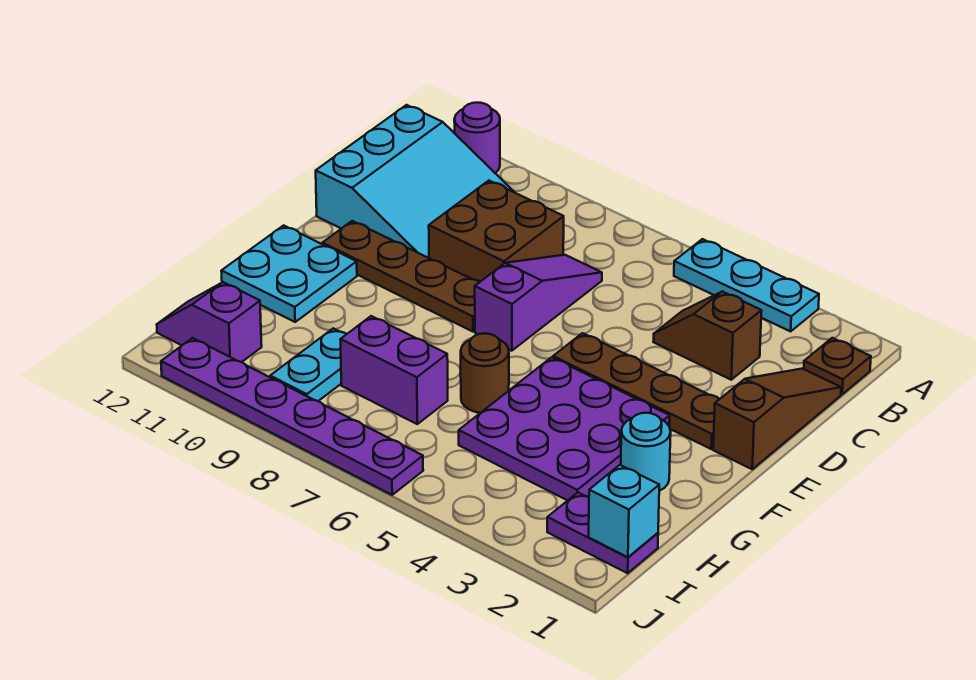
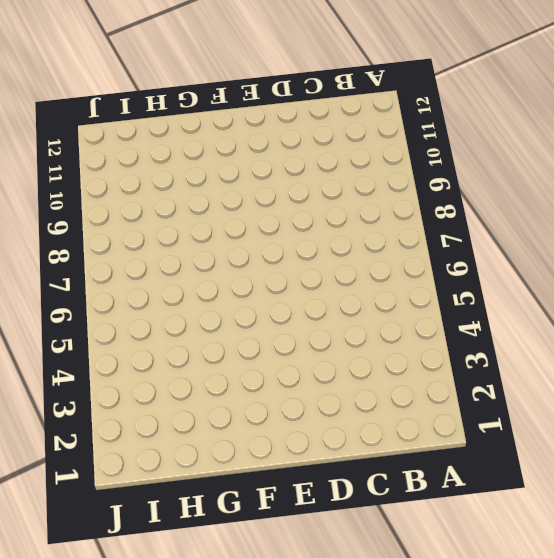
none -> cyan plate A3:A5 level 1
none -> purple round brick A11 level 1
none -> brown plate B1 level 1

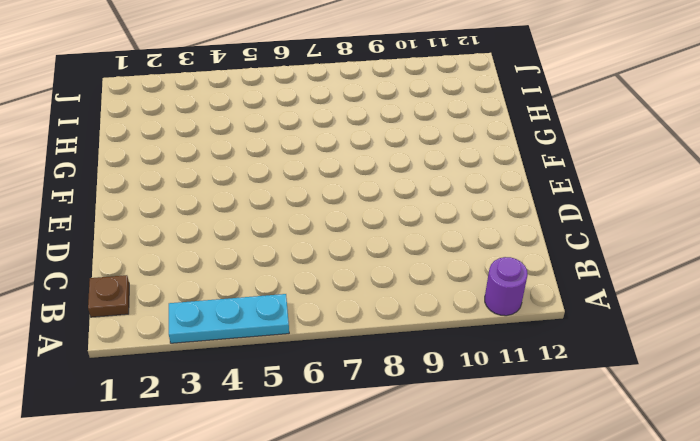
none -> cyan slope B10:D12 level 1 top 12
none -> brown slope C1:E1 level 1 top E
none -> brown slope C3:C4 level 1 top 3

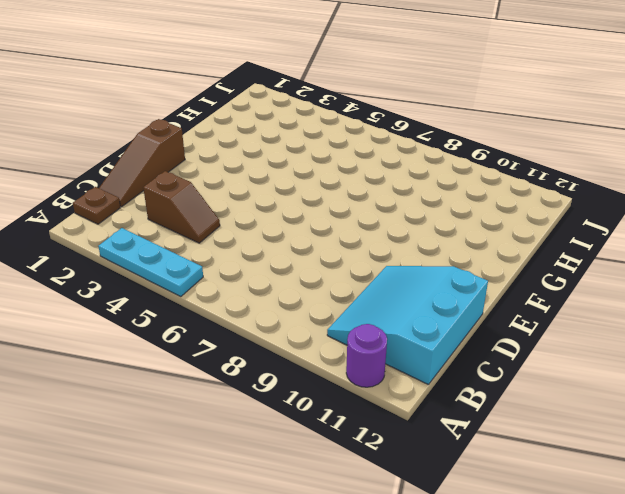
none -> purple slope C7:E7 level 1 top E
none -> brown brick C8:D9 level 1
none -> brown plate E2:E5 level 1

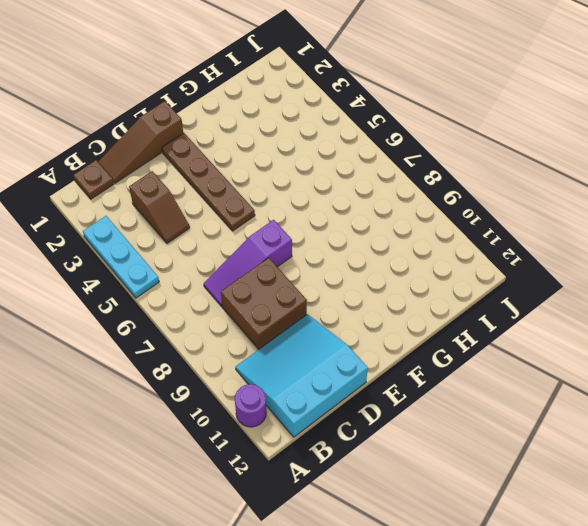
none -> brown plate E8:E11 level 1
none -> purple plate F3:H5 level 1
none -> cyan plate F11:G12 level 1

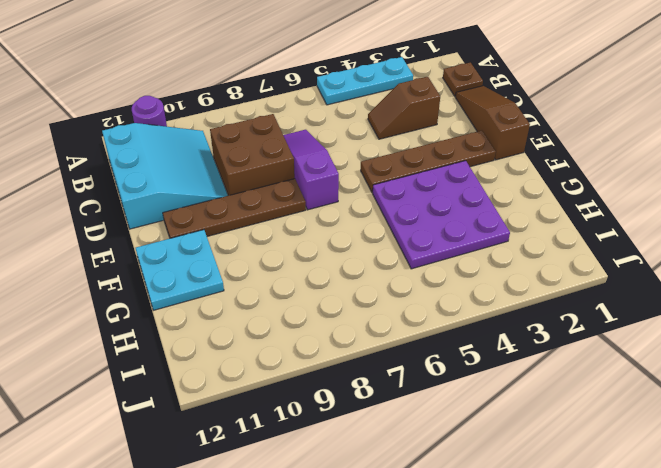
none -> cyan round brick G2 level 1
none -> brown round brick G6 level 1
none -> purple brick H7:H8 level 1

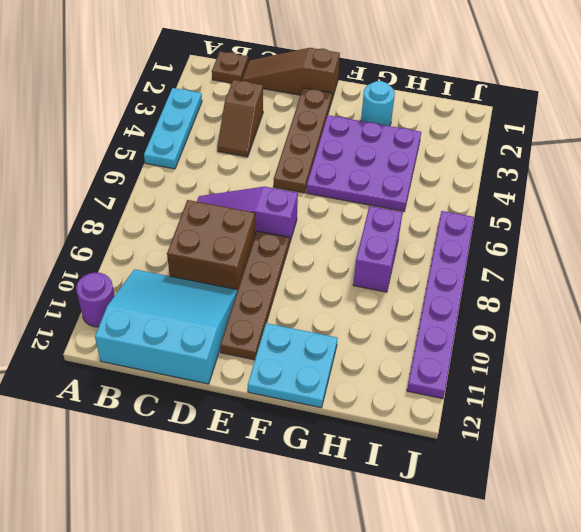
none -> brown round brick G6 level 1
none -> cyan plate H9:I9 level 1
none -> purple plate I1:I2 level 1

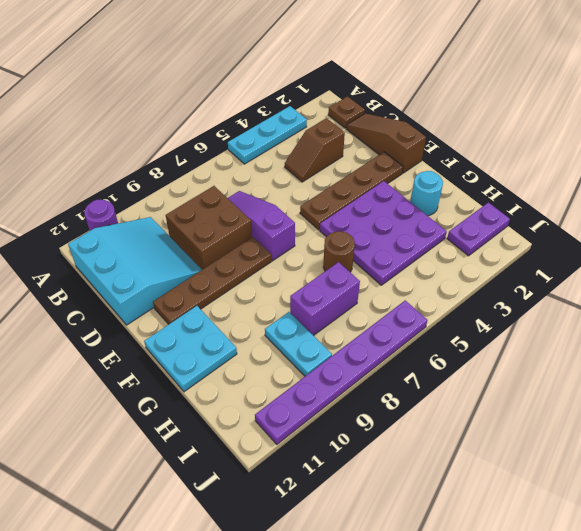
none -> purple slope I11:I12 level 1 top 11
none -> cyan brick I1 level 2

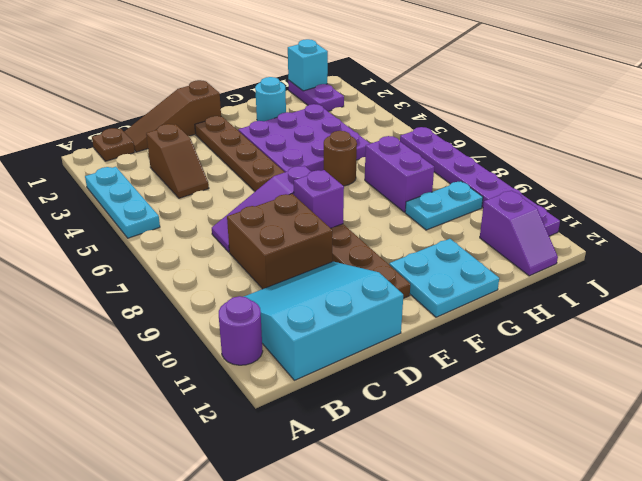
purple brick E8 level 2 -> none

